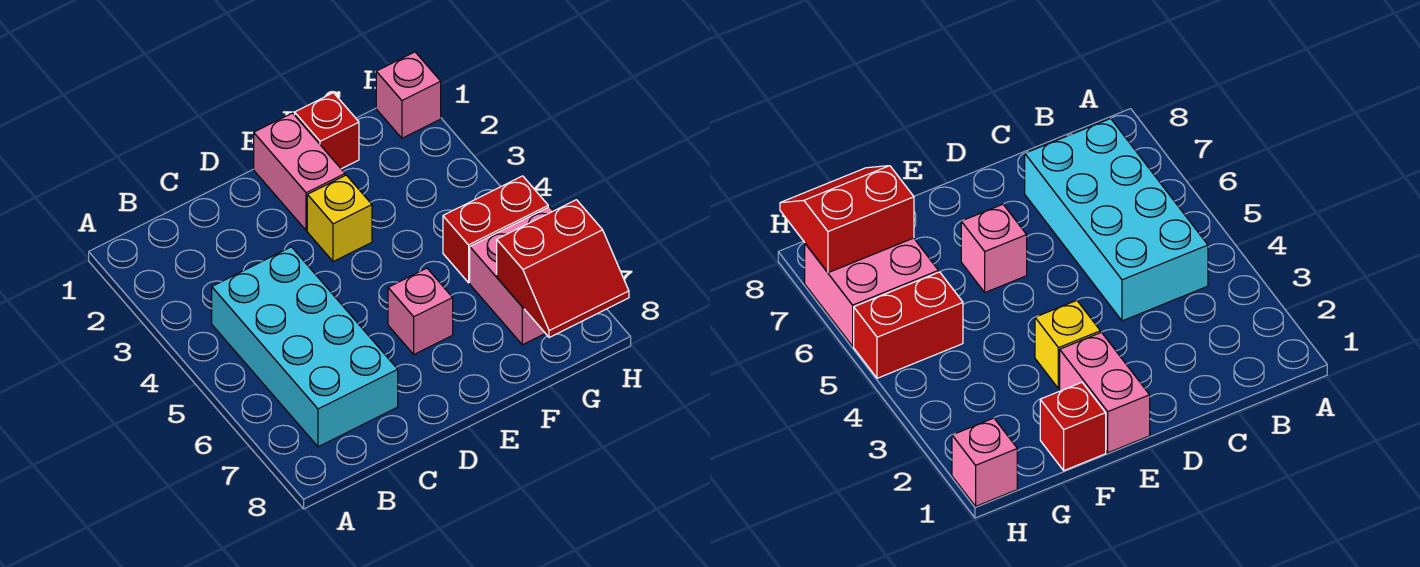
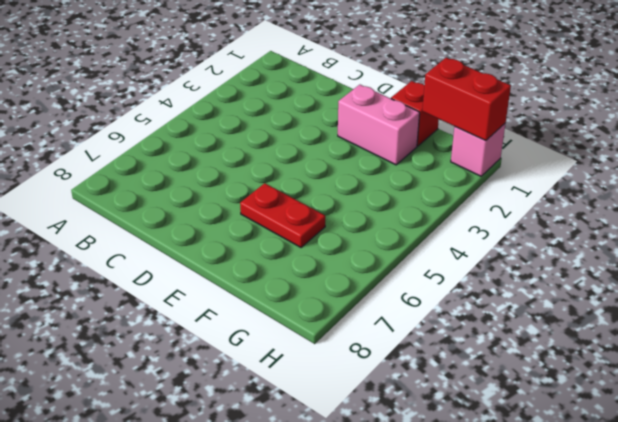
pink brick E2:F2 level 1 -> pink brick E1:E2 level 1
red plate E6:F6 level 1 -> pink brick E6 level 1
red brick G1:H1 level 2 -> red brick G5:H5 level 1
none -> cyan brick B4:C7 level 1
none -> yellow brick E3 level 1

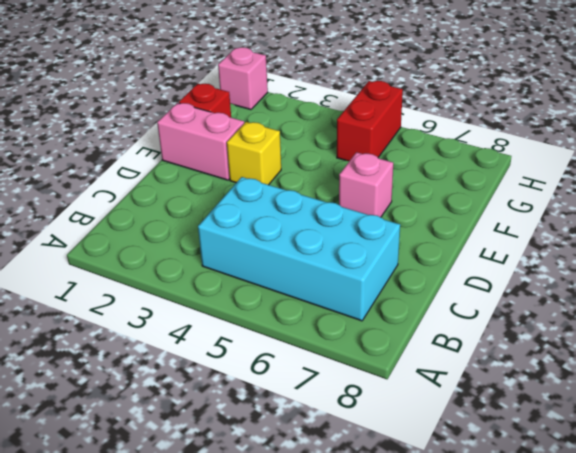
none -> pink brick G6:H7 level 1
none -> red slope G7:H8 level 2 top 7

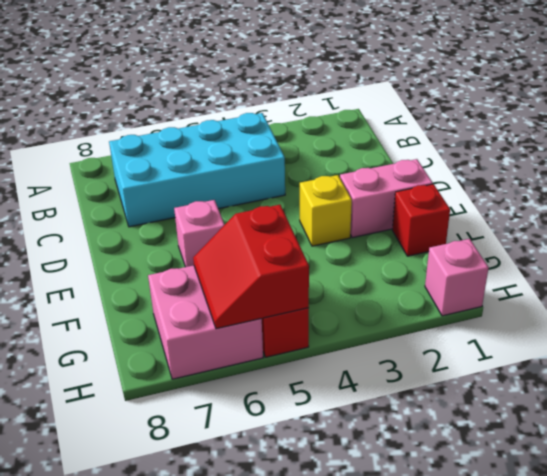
red slope G5:H6 level 2 top 5 -> red slope G7:H8 level 2 top 7

